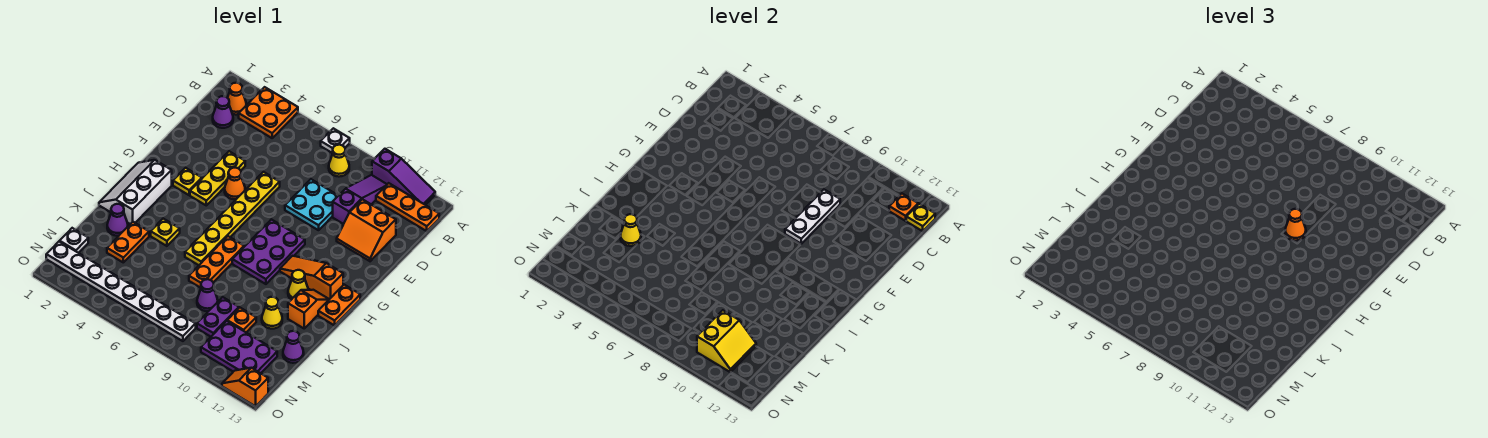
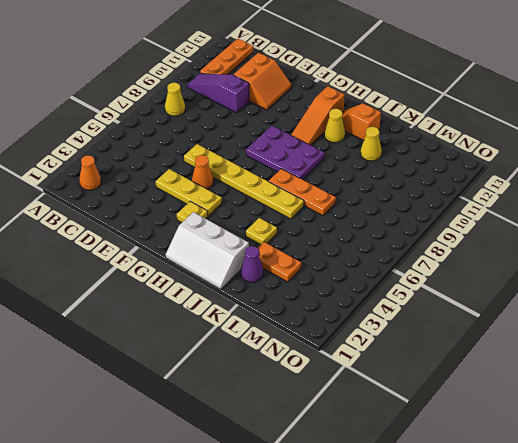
none -> orange plate A3:B4 level 1
none -> white plate A7 level 1
none -> purple slope A10:A12 level 1 top 10
none -> purple cone C2 level 1

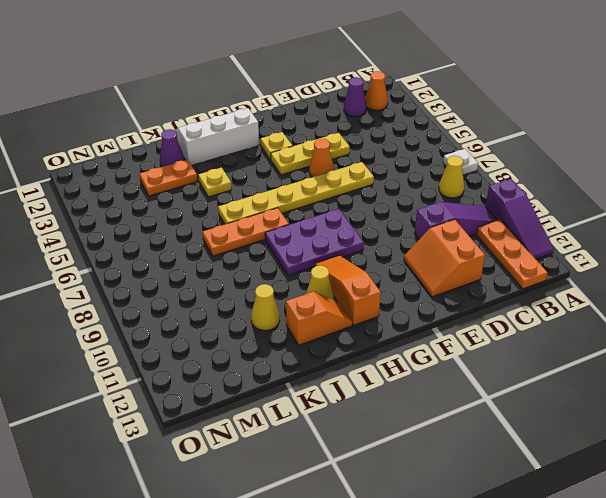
none -> orange plate A3:B4 level 1
none -> cyan plate D8:E9 level 1
none -> orange plate H13:I13 level 1
none -> purple cone L8 level 1

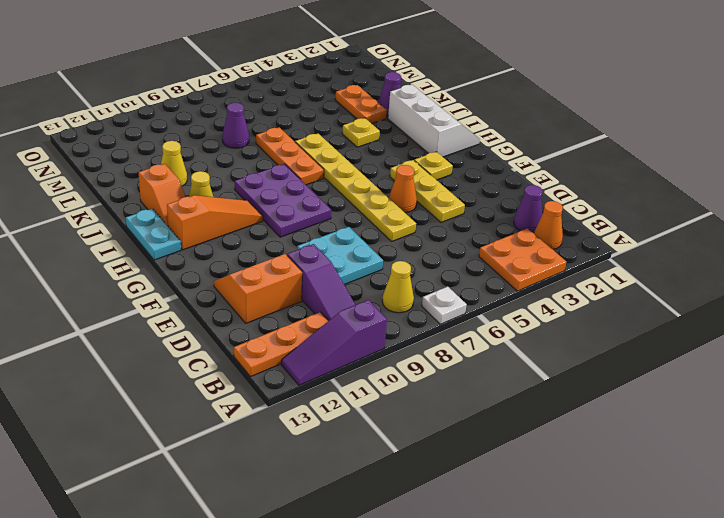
cyan plate H13:I13 level 1 -> orange plate H13:I13 level 1
none -> purple plate L9:M9 level 1
none -> orange plate L10 level 1
none -> purple cone L13 level 1
none -> white plate M1 level 1

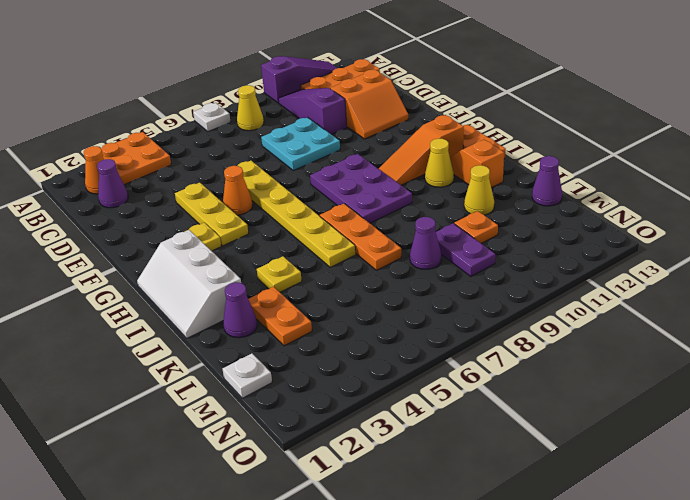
none -> purple plate M10:N12 level 1
none -> white plate N1:N8 level 1
none -> orange slope O12:O13 level 1 top 13
none -> orange plate B12 level 2

